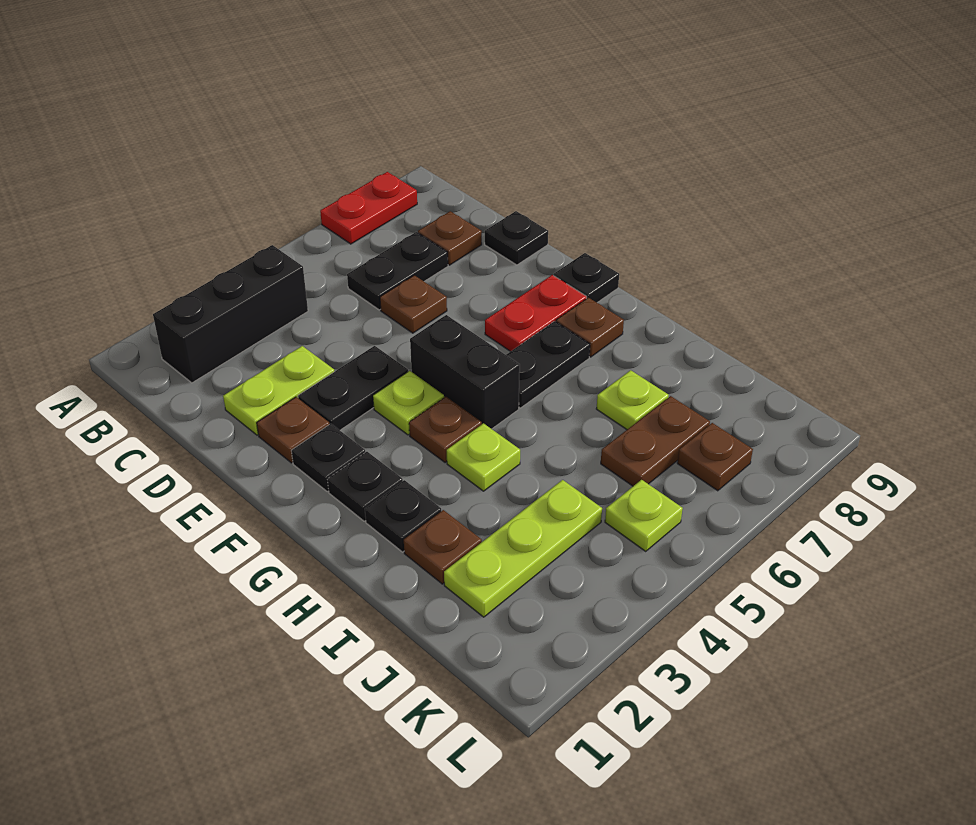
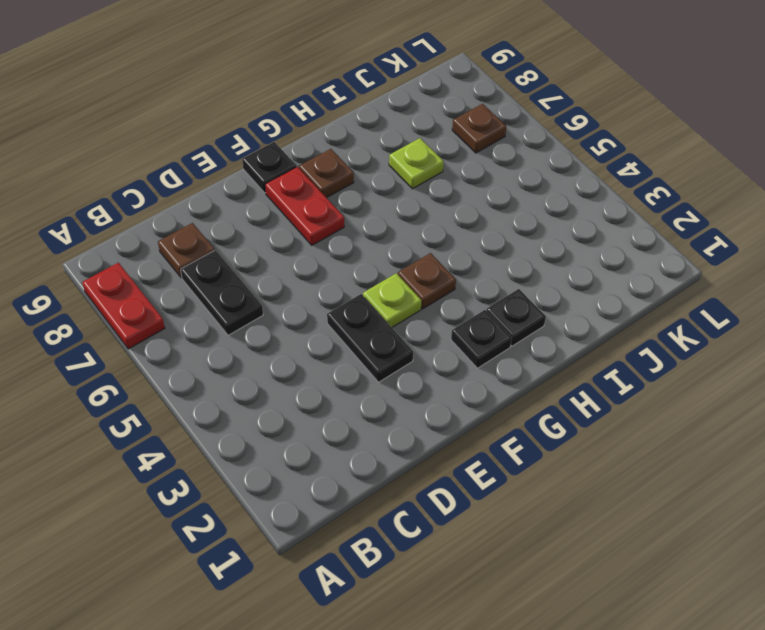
none -> black brick B2:B4 level 1
none -> lime plate D2:D3 level 1
none -> brown plate D6 level 1

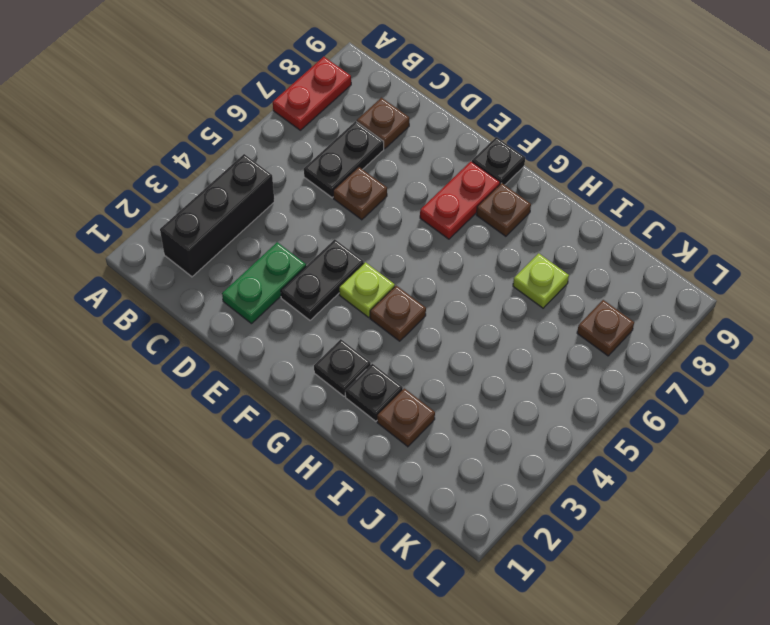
green plate D2:D3 level 1 -> lime plate D2:D3 level 1
none -> black plate D9 level 1
none -> brown plate E2 level 1
none -> black plate F2 level 1

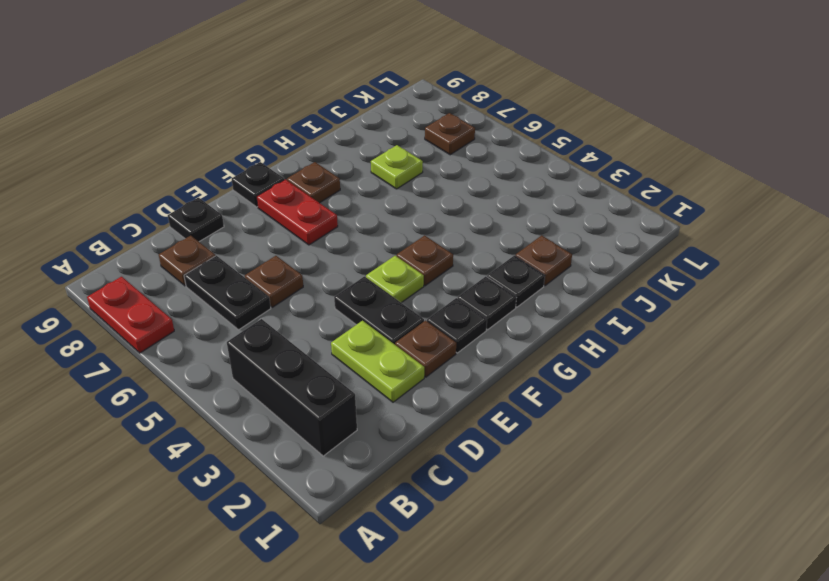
none -> black brick F5:G5 level 1
none -> black plate G6:G7 level 1
none -> lime plate H4 level 1

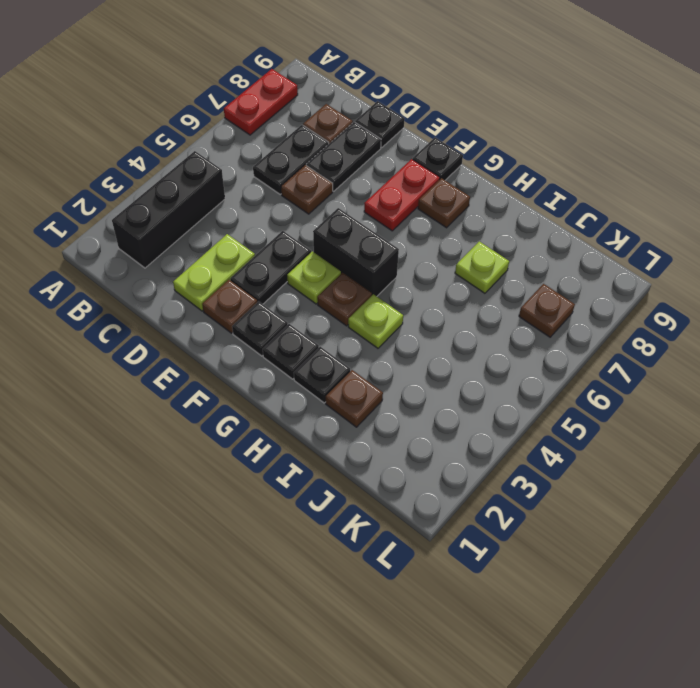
black plate D7:D8 level 1 -> black plate G6:G7 level 1
none -> lime plate J2:J4 level 1
none -> brown plate J6:J7 level 1
none -> lime plate K5 level 1

